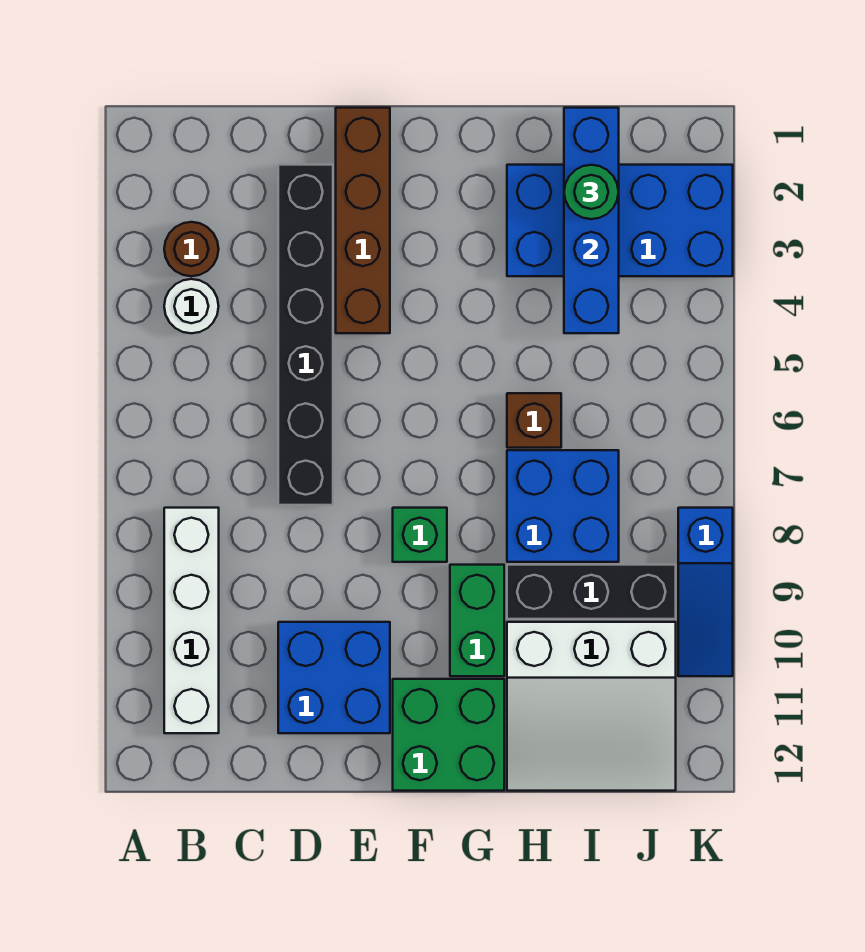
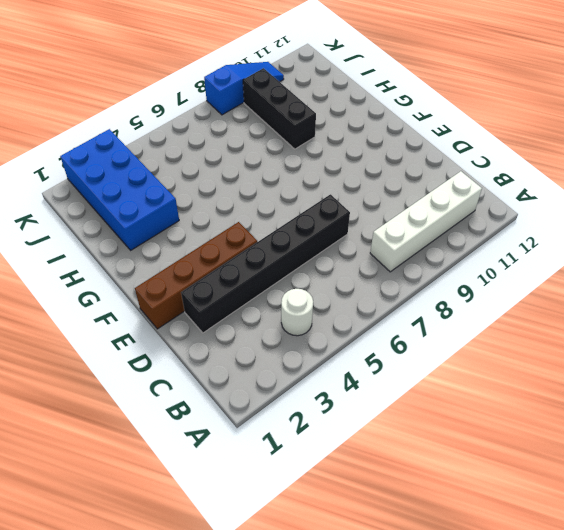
none -> brown round brick B3 level 1
none -> blue brick D10:E11 level 1
none -> green brick F8 level 1

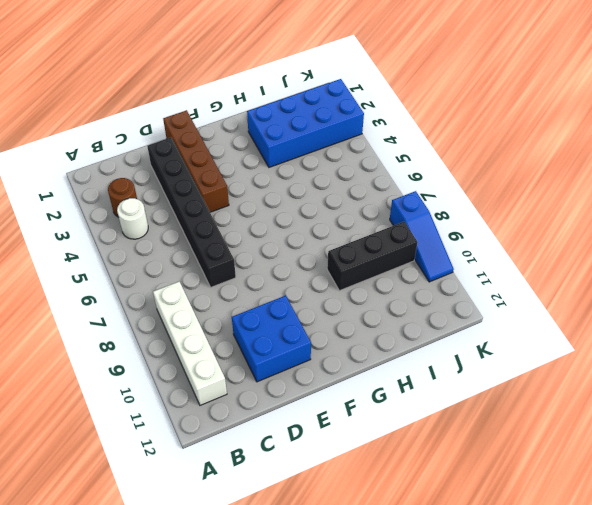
none -> green brick F8 level 1
none -> green brick F11:G12 level 1
none -> green brick G9:G10 level 1

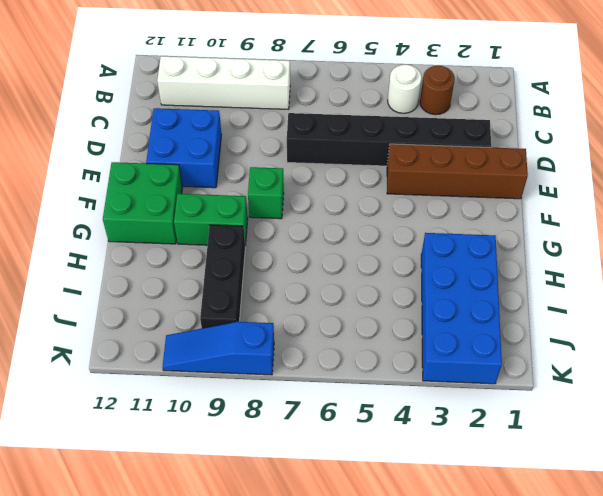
none -> brown brick H6 level 1
none -> blue brick H7:I8 level 1
none -> white slope H10:J12 level 1 top 10

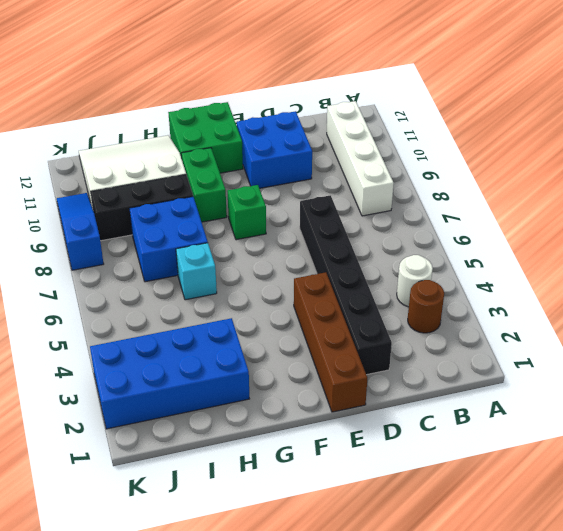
cyan brick H6 level 1 -> brown brick H6 level 1
none -> blue brick I1:I4 level 2
none -> green round brick I2 level 3

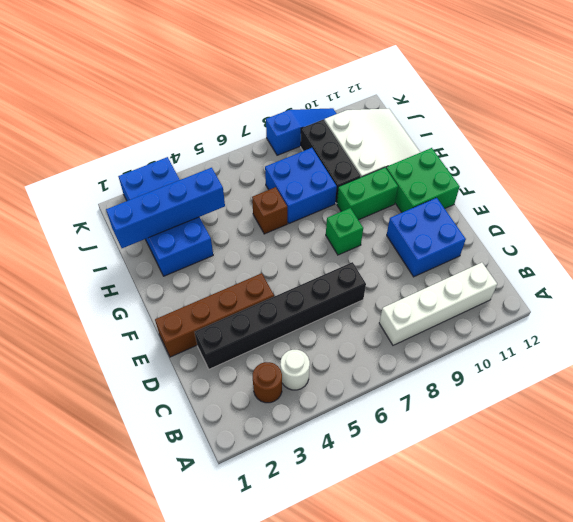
none -> green round brick I2 level 3

